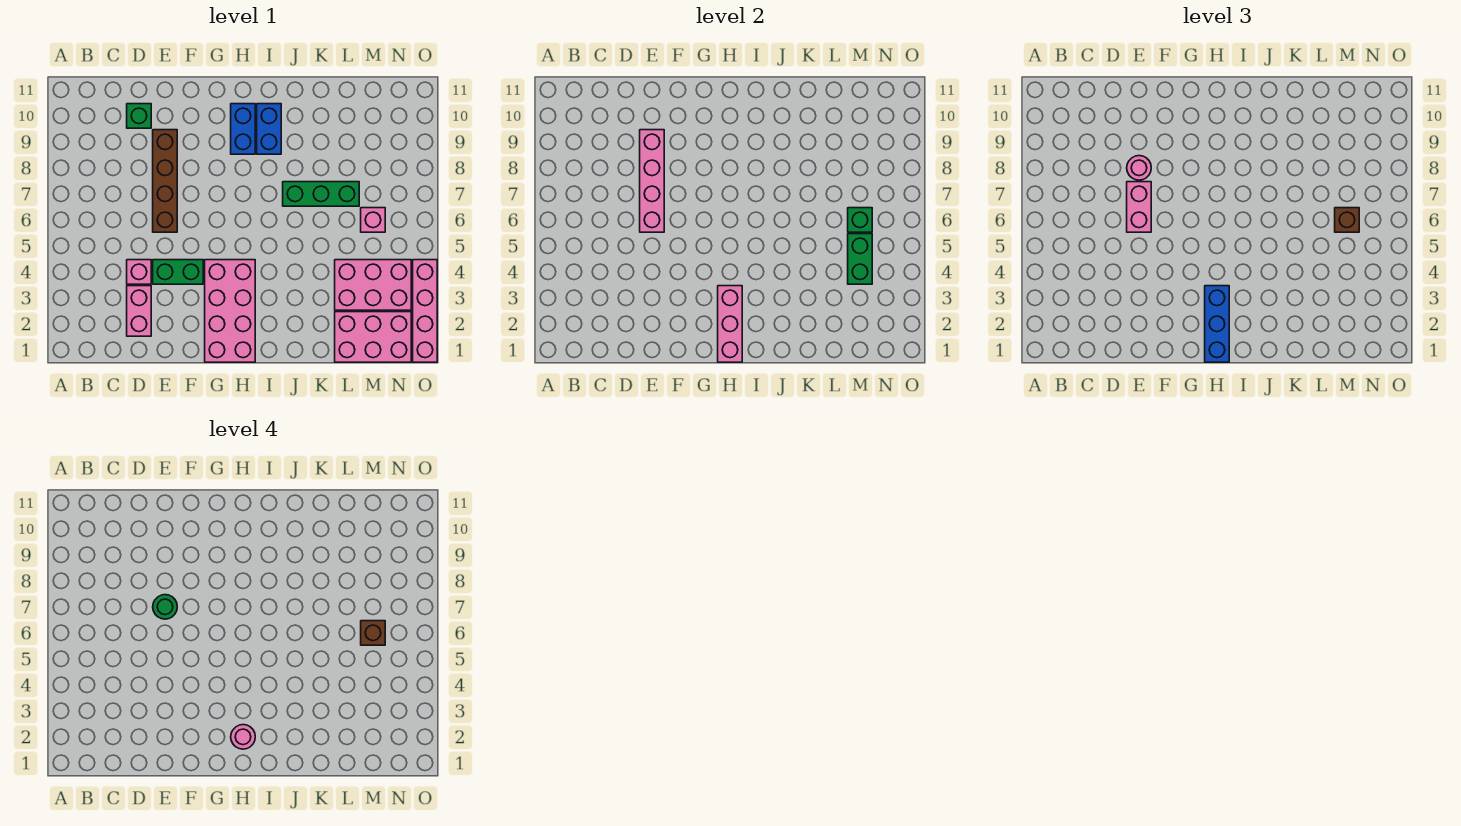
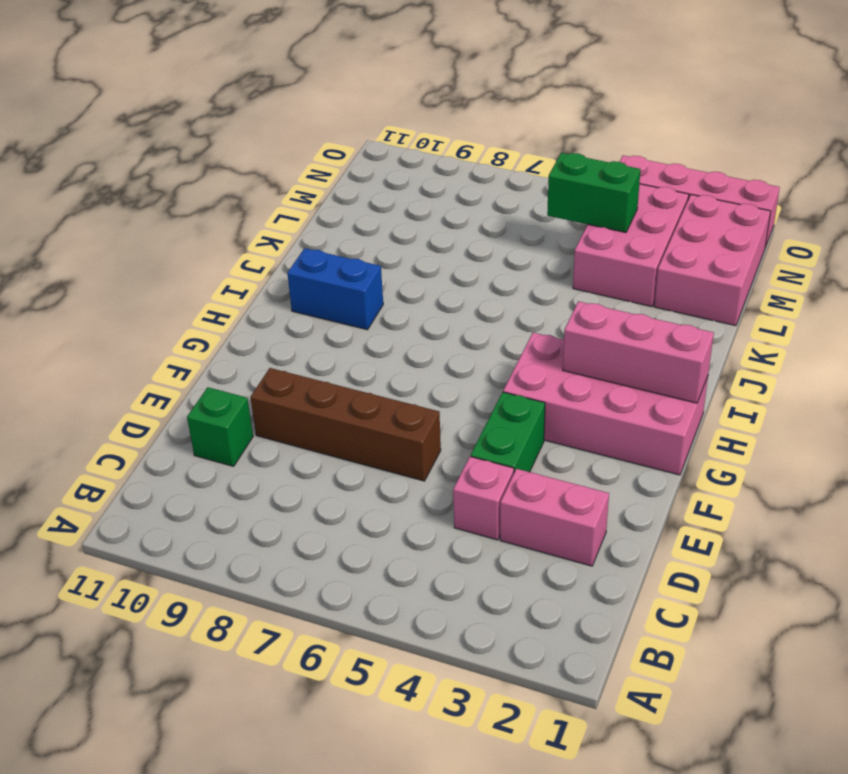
none -> blue brick H9:H10 level 1
none -> green brick J7:L7 level 1
none -> pink brick M6 level 1

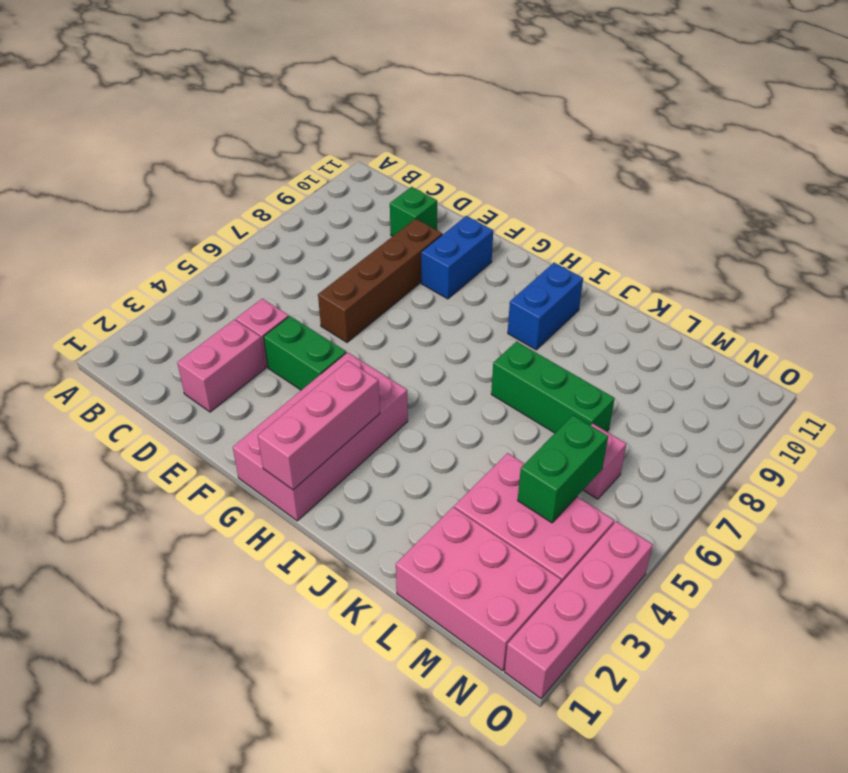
blue brick F9:F10 level 1 -> blue brick H9:H10 level 1
none -> pink brick E6:E9 level 2
none -> green brick M6 level 2
none -> pink brick E6:E7 level 3

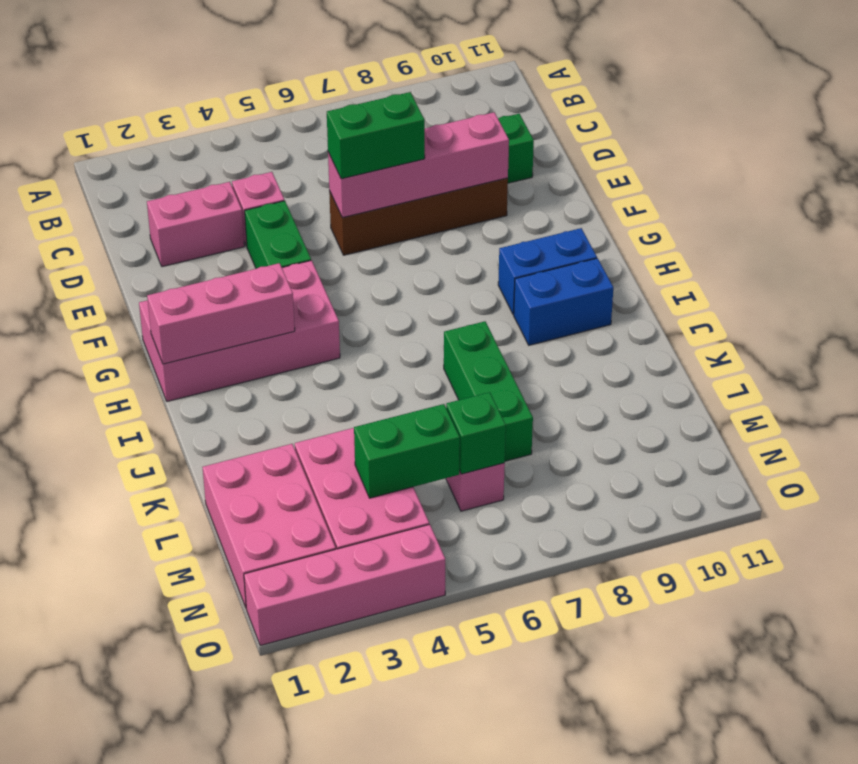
green brick E6:E7 level 3 -> pink brick E6:E7 level 3
none -> pink round brick E8 level 3
none -> blue brick H1:H3 level 3
none -> brown brick M6 level 3

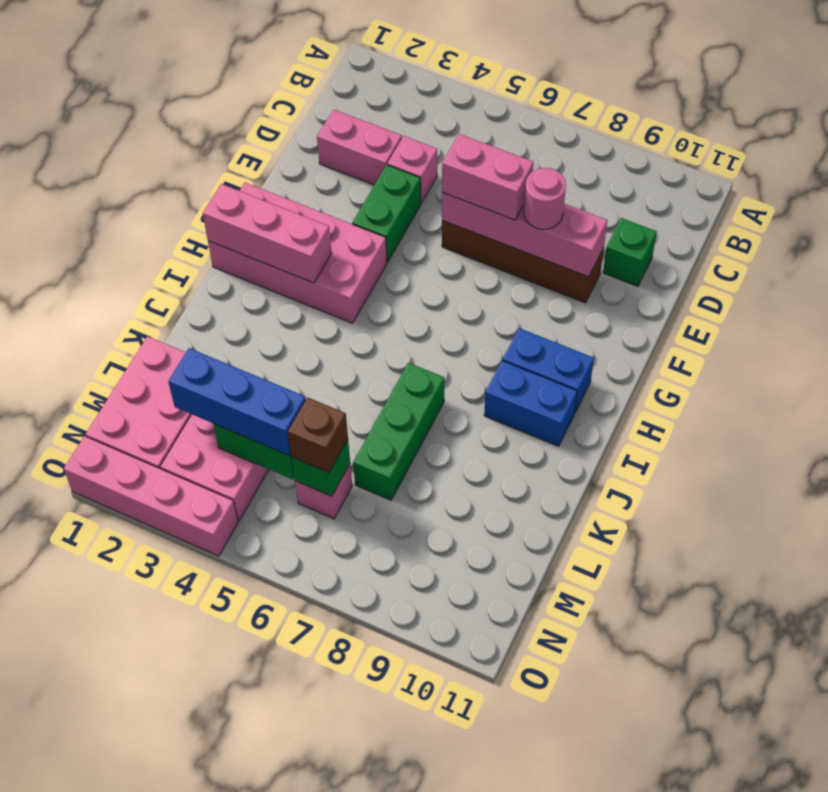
blue brick M3:M5 level 3 -> blue brick H1:H3 level 3
none -> green round brick E7 level 4
none -> pink round brick H2 level 4
none -> brown brick M6 level 4

